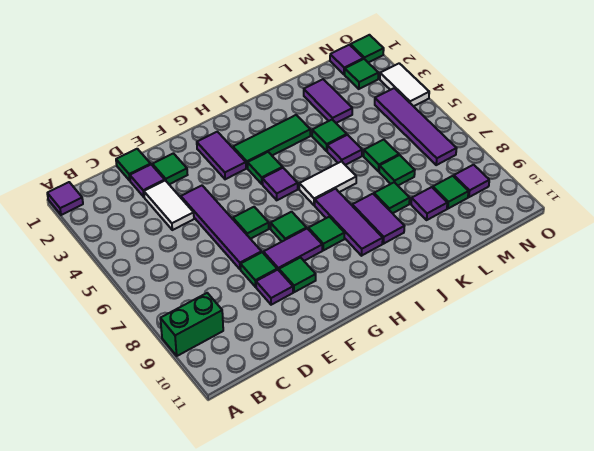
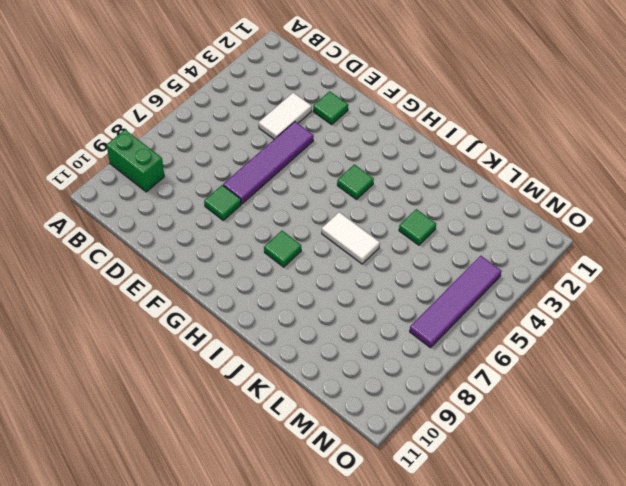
none -> purple tile A1 level 1
none -> green tile D1 level 1
none -> purple tile D2 level 1
none -> purple tile E9 level 1

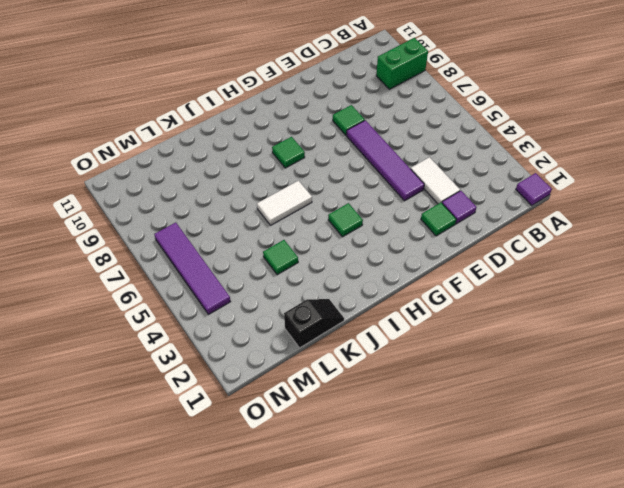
black slope K1:L1 level 1 top L -> none
none -> green tile D1 level 1
none -> purple tile E9 level 1
none -> green tile F6 level 1
none -> purple tile F8:G8 level 1

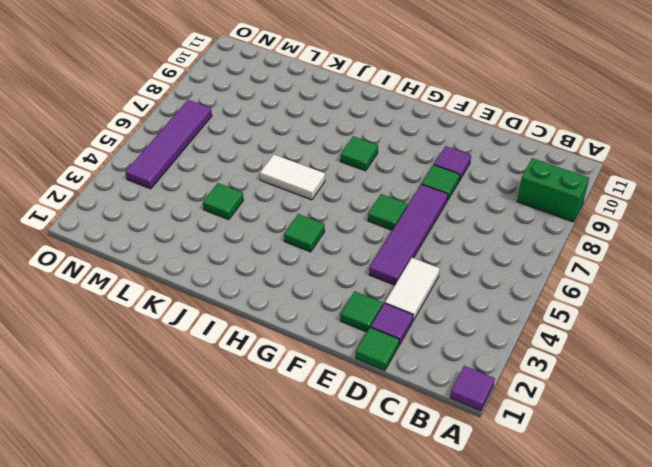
none -> purple tile F8:G8 level 1
none -> green tile F9 level 1
none -> purple tile G2:G3 level 1
none -> green tile G7 level 1

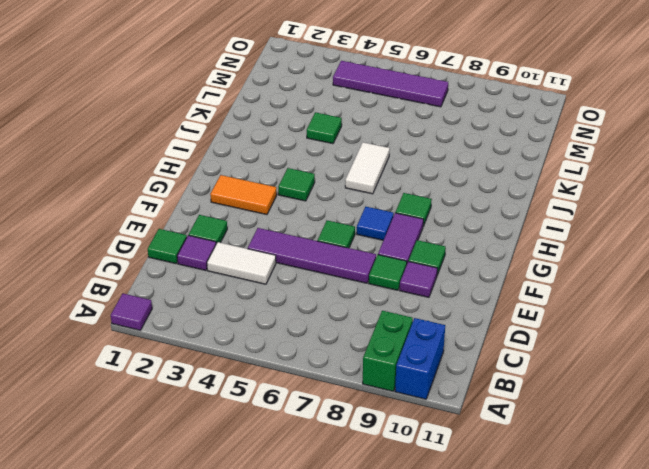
blue brick A10:B10 level 1 -> none
orange tile G2:G3 level 1 -> purple tile G2:G3 level 1
blue tile G7 level 1 -> green tile G7 level 1
none -> green tile H3:J3 level 1
none -> purple tile H5 level 1
none -> purple tile I7:I9 level 1
none -> purple tile J8:J9 level 1

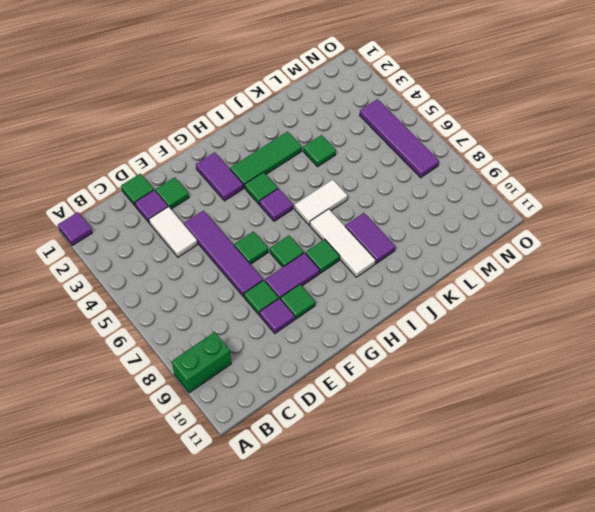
white tile I7:I9 level 1 -> purple tile I7:I9 level 1
none -> purple tile K5 level 1
none -> green tile K8 level 1
none -> purple tile L2:L3 level 1
none -> green tile L6 level 1

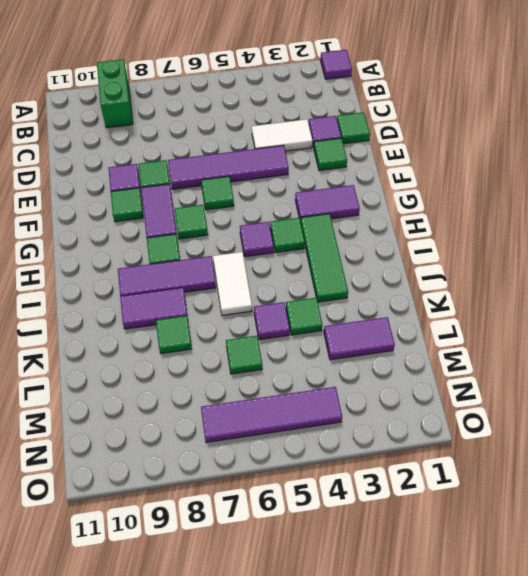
none -> green tile L7 level 1
none -> purple tile L9 level 1
none -> green tile M9 level 1
none -> purple tile N1 level 1

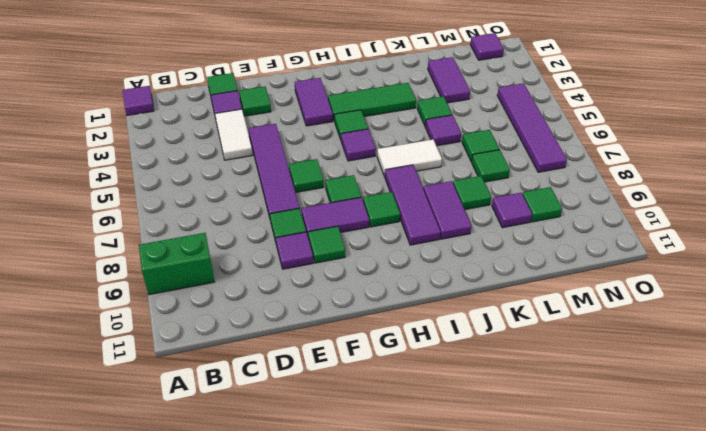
none -> green tile N2 level 1
none -> purple tile N9 level 1
none -> green tile O1 level 1
none -> white tile O3:O4 level 1

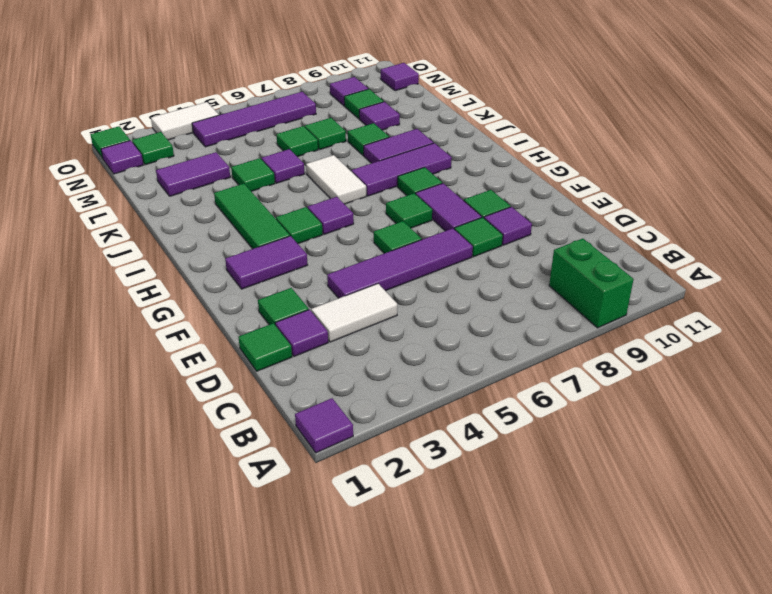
purple tile N11 level 1 -> none

